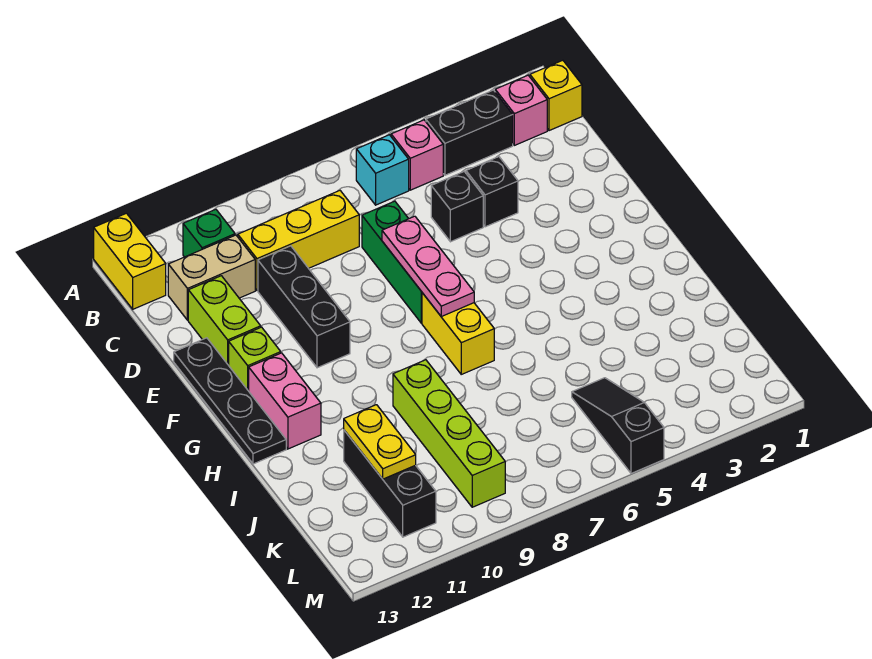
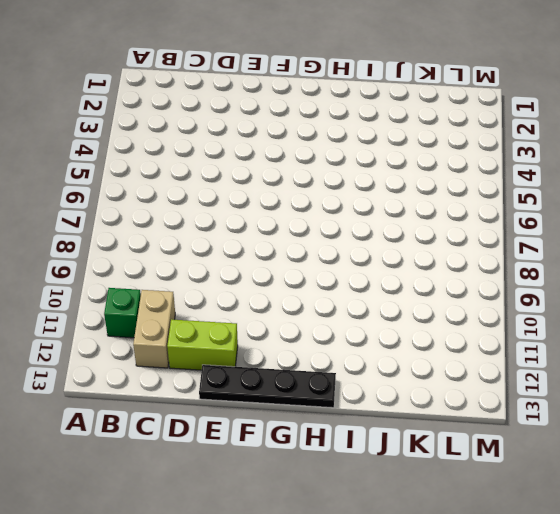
none -> yellow brick A13:B13 level 1
none -> yellow brick B1 level 1
none -> pink brick B2 level 1

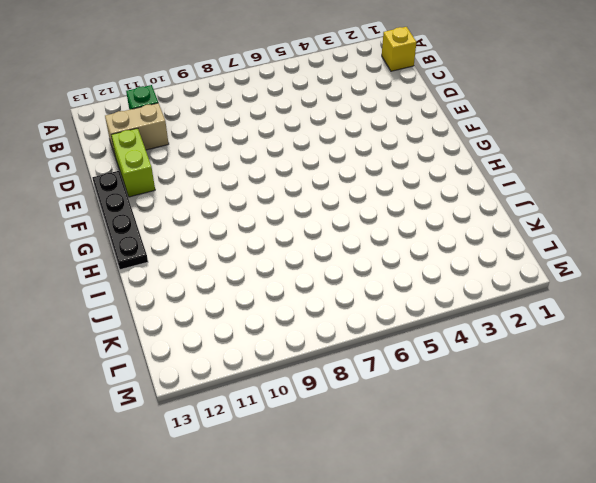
none -> yellow brick A13:B13 level 1
none -> pink brick B2 level 1
none -> black brick B3:B4 level 1

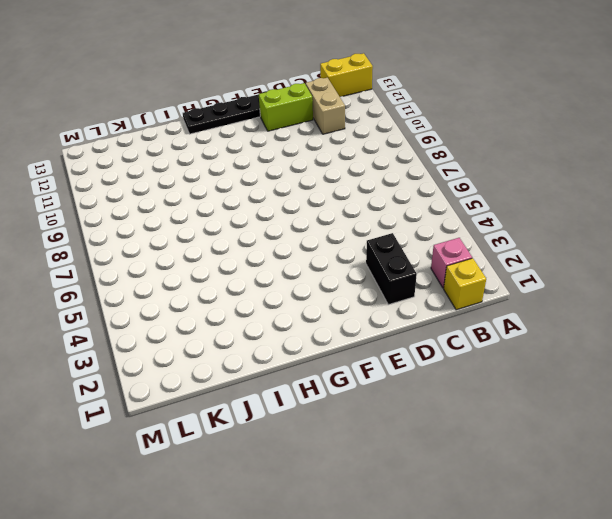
black brick D2:D3 level 1 -> black brick B3:B4 level 1
none -> pink brick B5 level 1
none -> cyan brick B6 level 1
none -> green brick B11 level 1

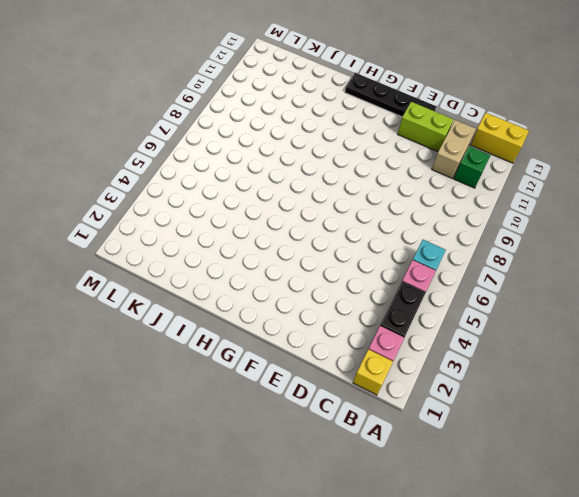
none -> yellow brick C8:C10 level 1
none -> black brick D4 level 1
none -> black brick D5 level 1

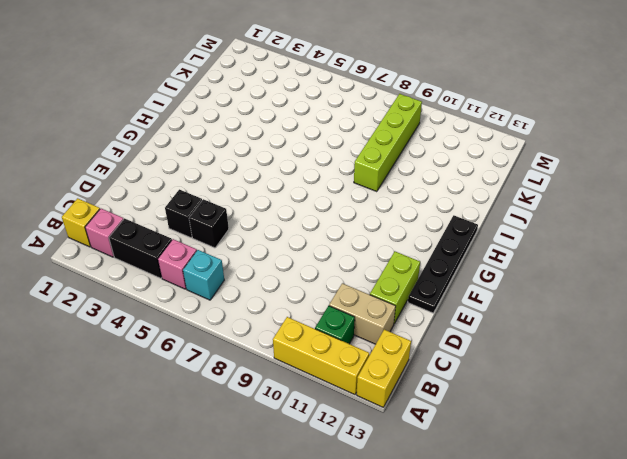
yellow brick A10:A12 level 1 -> yellow brick C8:C10 level 1
none -> green brick D7:F7 level 1
none -> black brick D10:F10 level 1
none -> lime brick F12 level 1

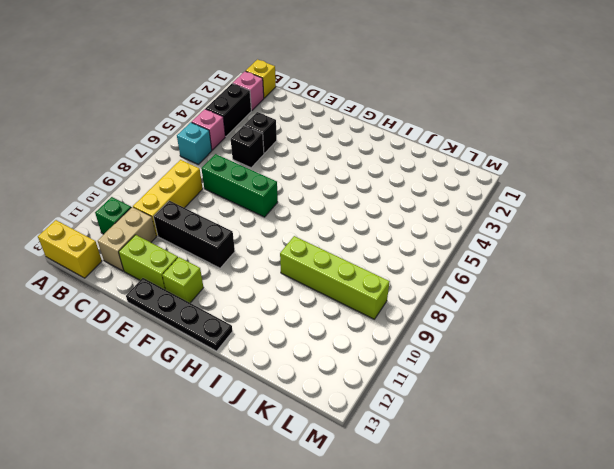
none -> yellow brick G7:H7 level 1
none -> pink brick G12:H12 level 1
none -> black brick J11:L11 level 1

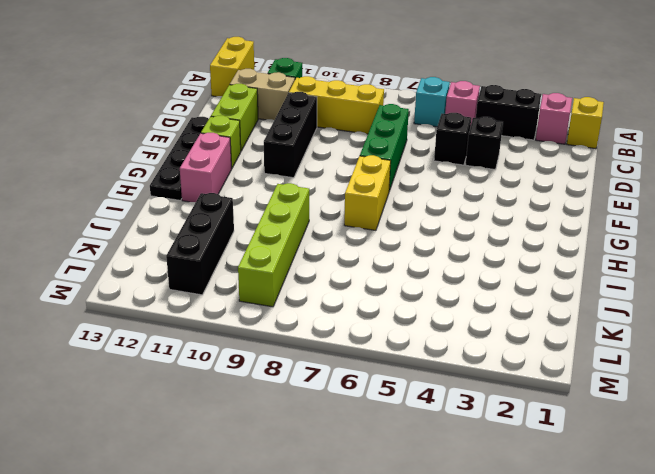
none -> black slope K5:M5 level 1 top M
none -> pink plate E7:G7 level 2
none -> yellow plate J11:K11 level 2

